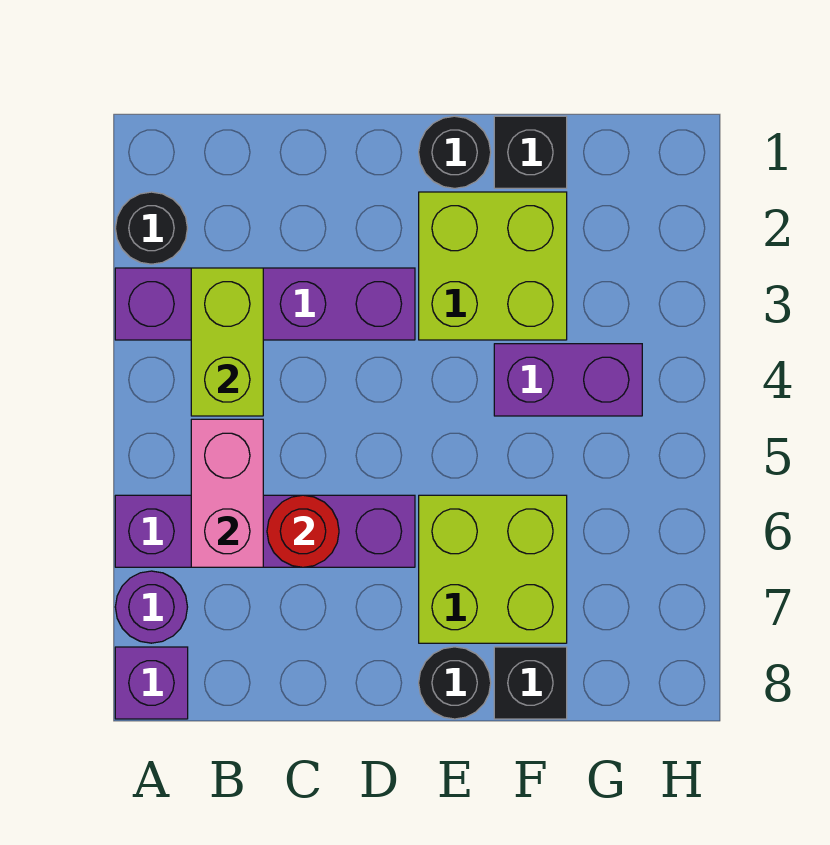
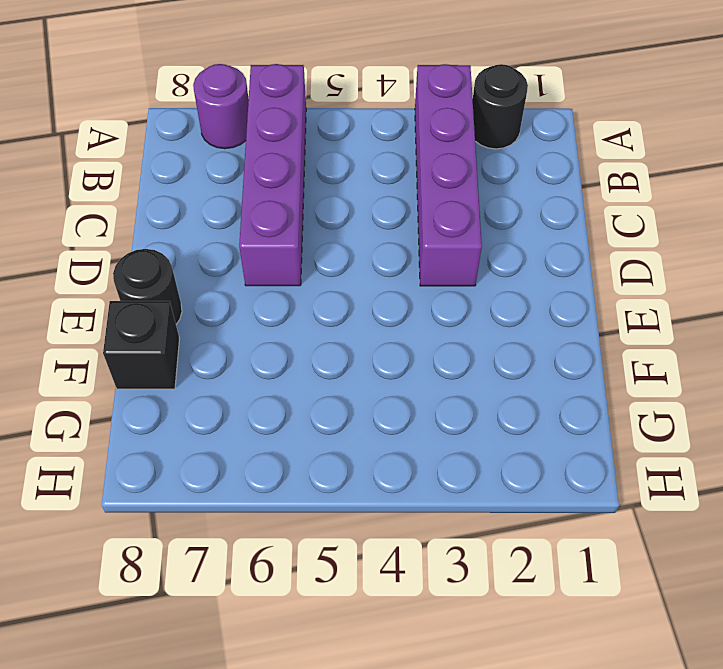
none -> purple brick A8 level 1
none -> black round brick E1 level 1
none -> lime brick E2:F3 level 1

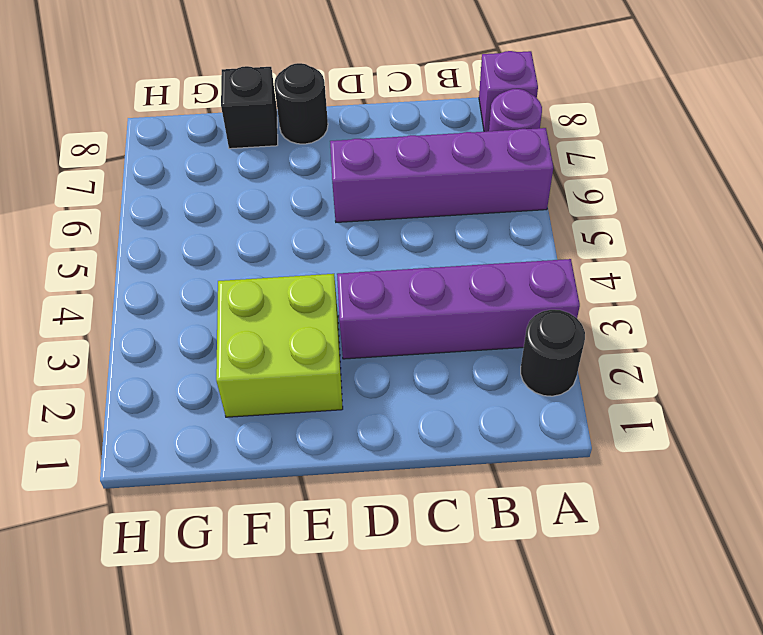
none -> black round brick E1 level 1
none -> lime brick E6:F7 level 1
none -> black brick F1 level 1

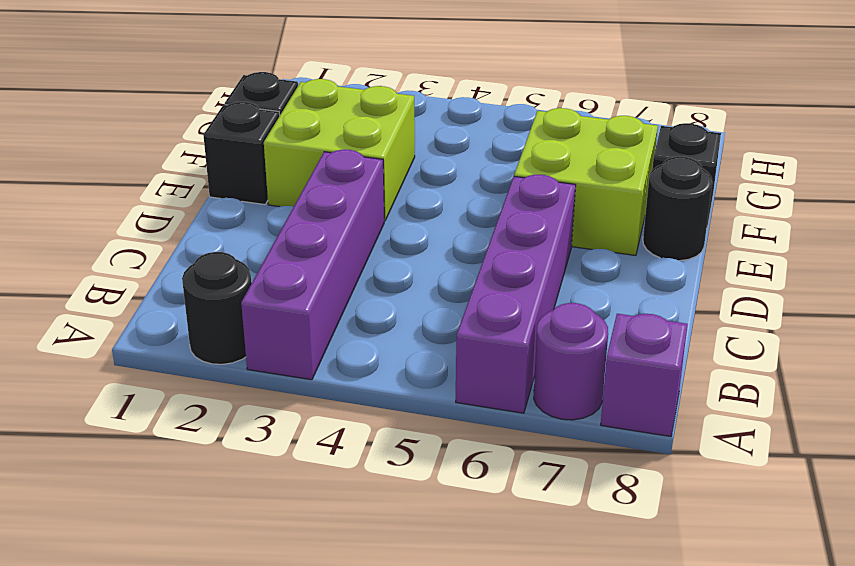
black brick E1 level 1 -> black round brick E1 level 1
none -> purple brick F4:G4 level 1
none -> lime brick B3:B4 level 2
none -> pink brick B5:B6 level 2

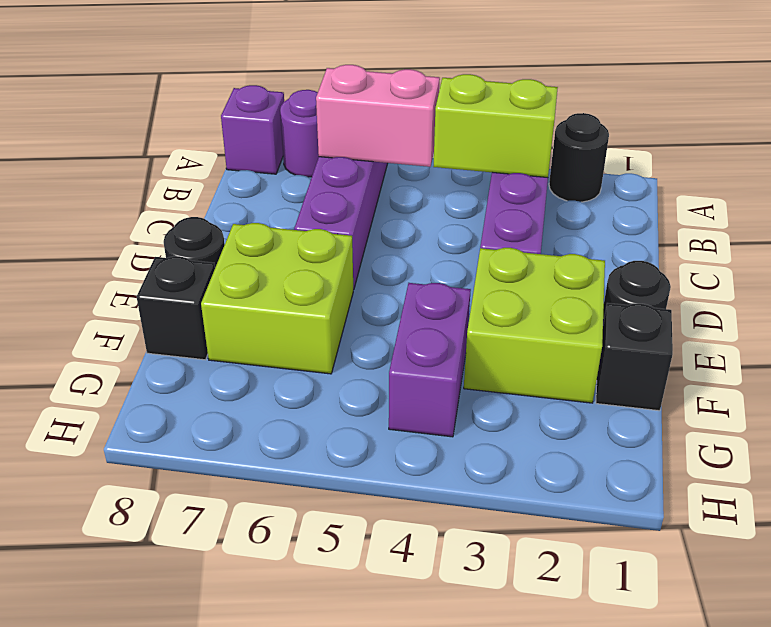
none -> red round brick C6 level 2

